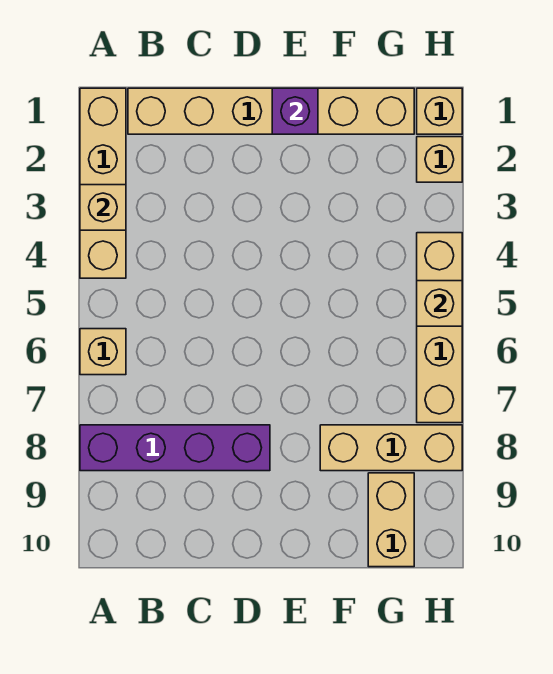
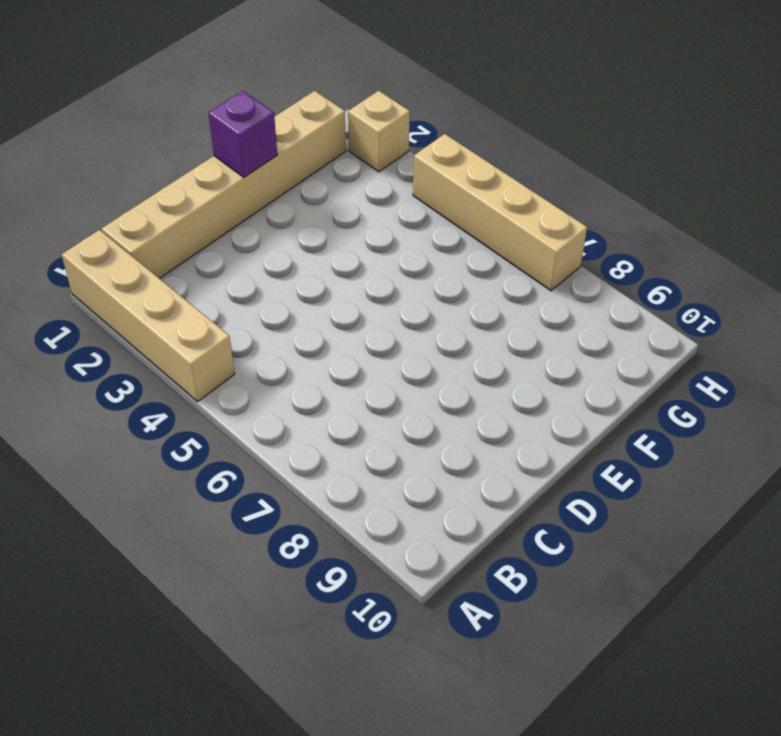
none -> tan brick A6 level 1
none -> purple brick A8:D8 level 1
none -> tan brick F8:H8 level 1

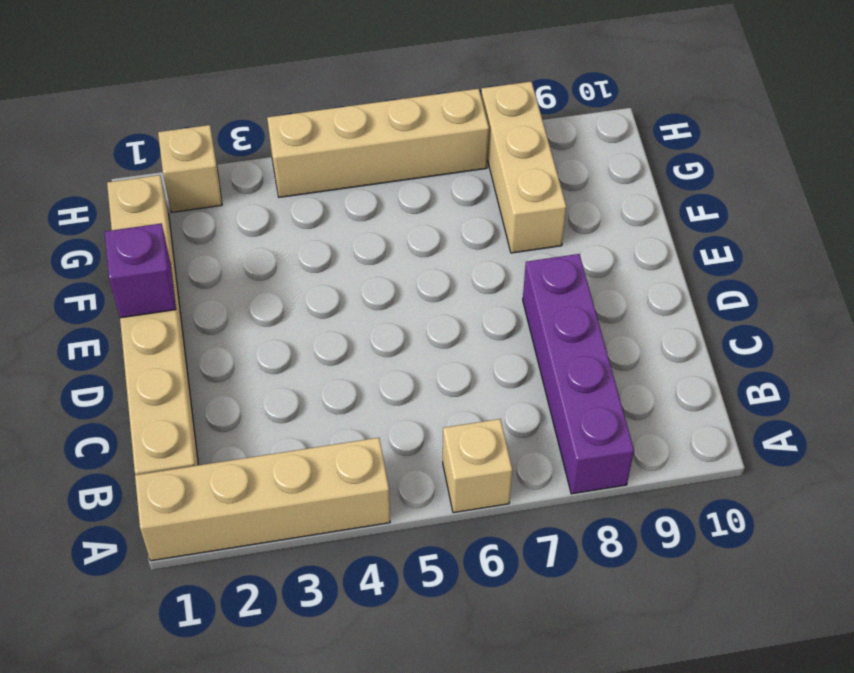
none -> tan brick G9:G10 level 1
none -> tan brick H1 level 1
none -> tan brick A3 level 2

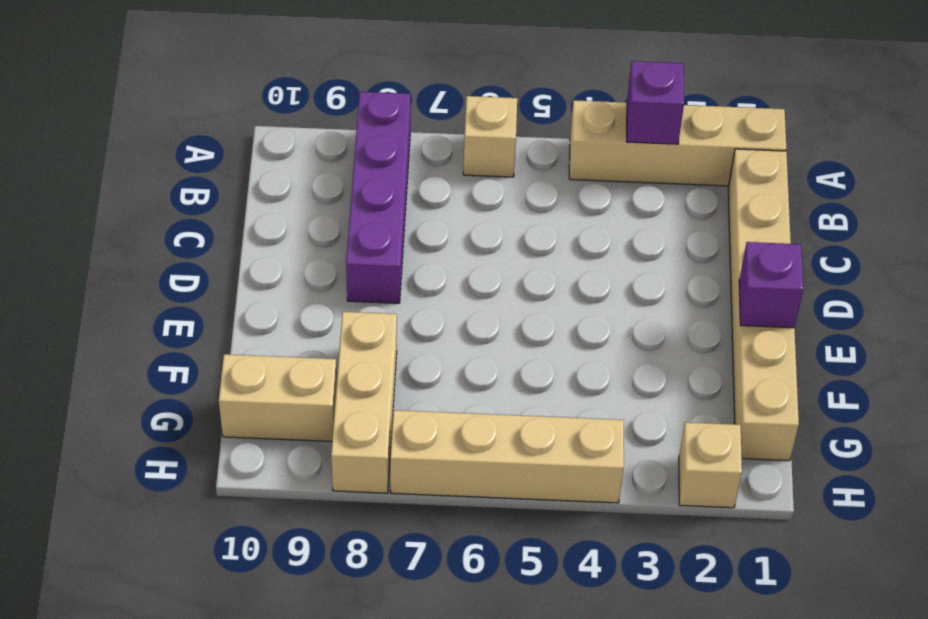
purple brick A3 level 2 -> tan brick A3 level 2
none -> tan brick H1 level 1
none -> tan brick H5 level 2

